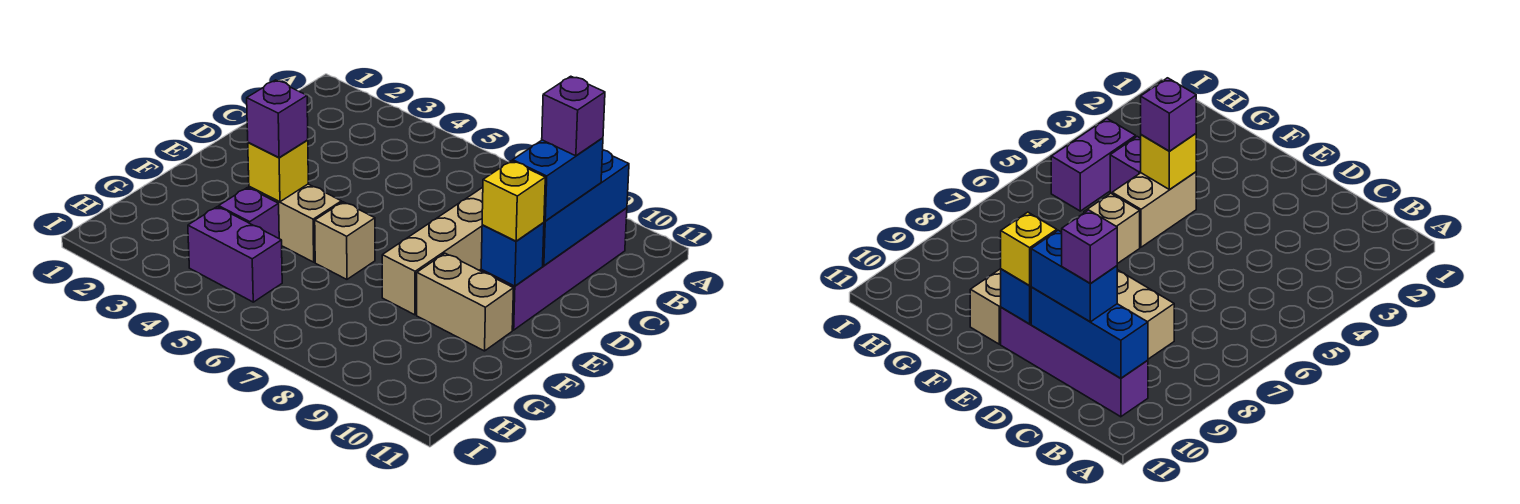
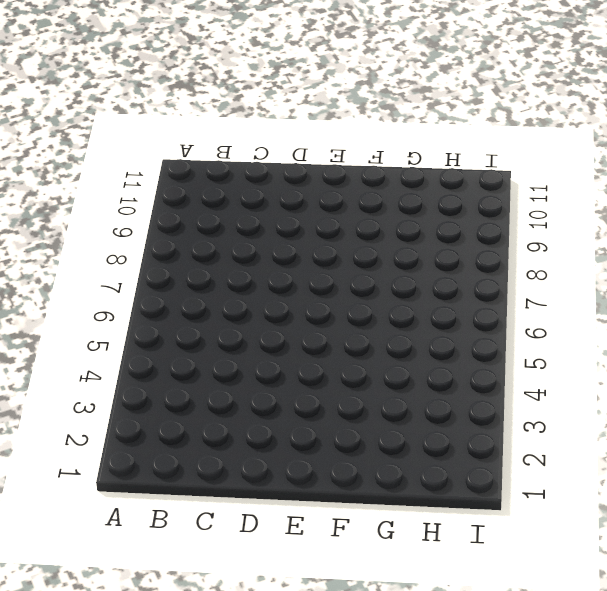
none -> purple brick B10:E10 level 1
none -> tan brick C8:F8 level 1
none -> tan brick F4:F5 level 1

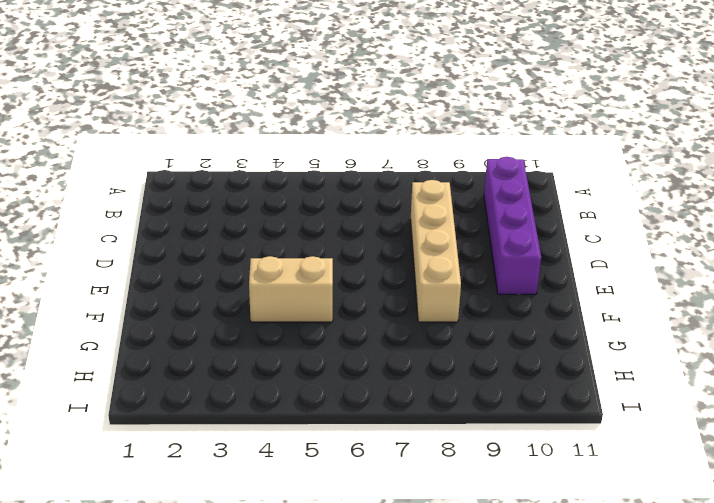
none -> tan brick F6 level 1
none -> tan brick F9:F10 level 1
none -> purple brick G4 level 1

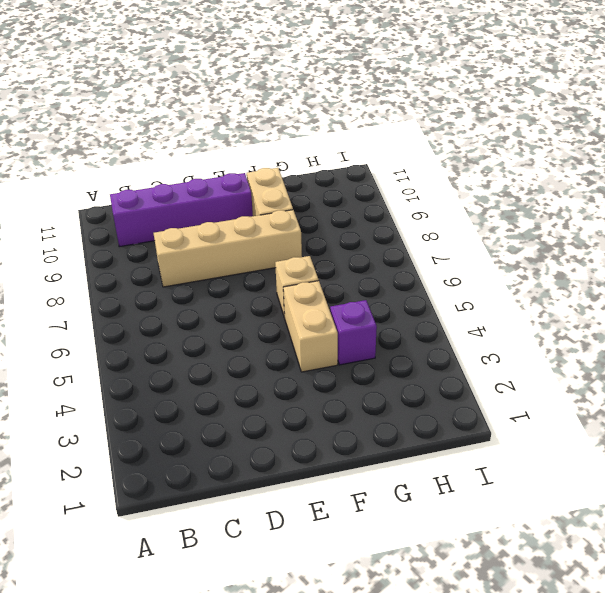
none -> purple brick H4:H5 level 1
none -> blue brick B10:D10 level 2
none -> blue brick E10 level 2

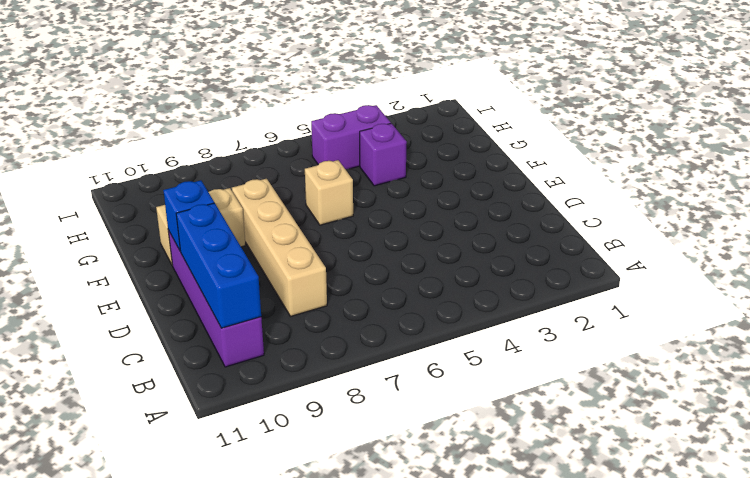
none -> tan brick F4:F5 level 1
none -> yellow brick F4 level 2
none -> blue brick C10:D10 level 3

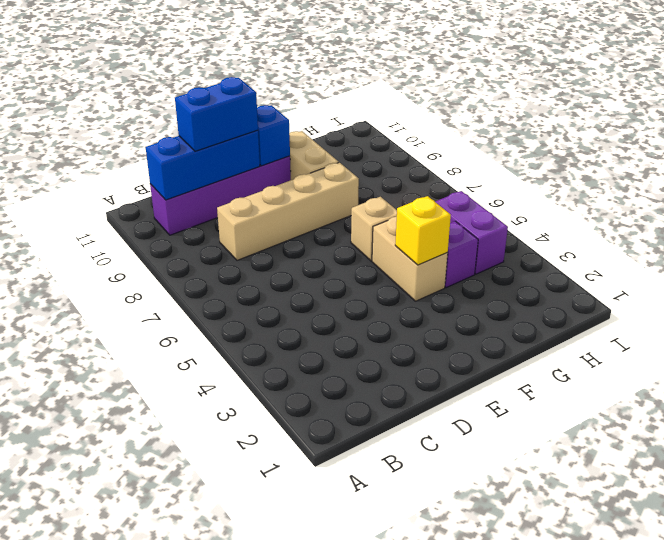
none -> yellow brick E10 level 3
none -> purple brick F4 level 3
none -> purple brick C10 level 4

